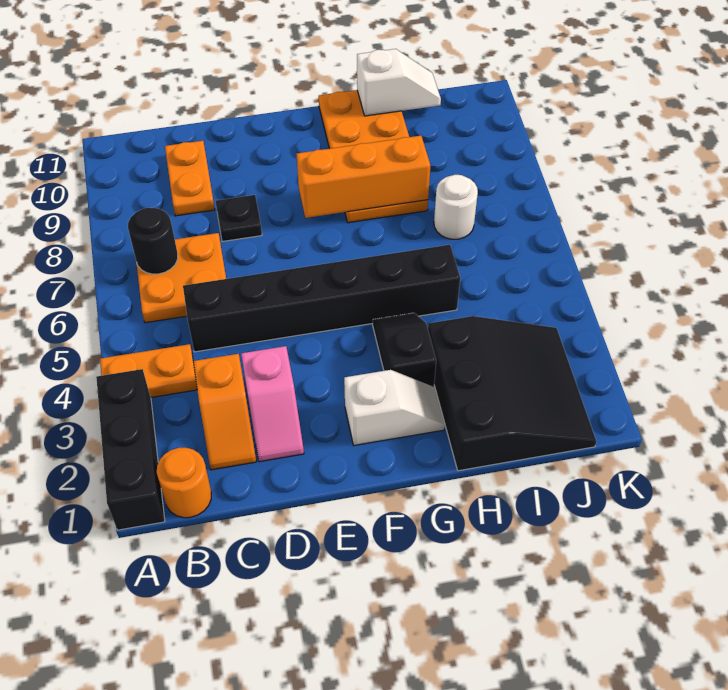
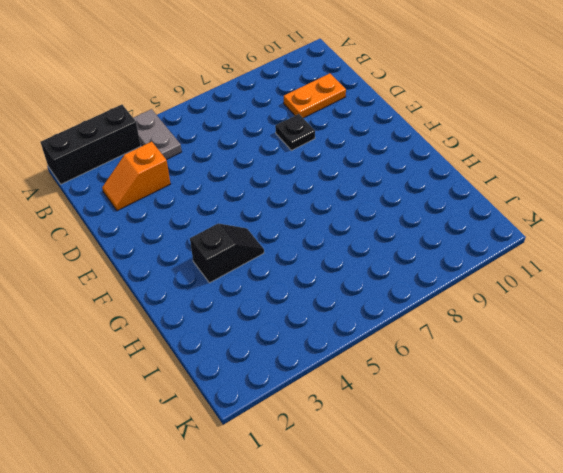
grey plate A4:B4 level 1 -> orange plate A4:B4 level 1
none -> orange round brick B1 level 1
none -> orange plate B6:C7 level 1
none -> black brick C5:H5 level 1

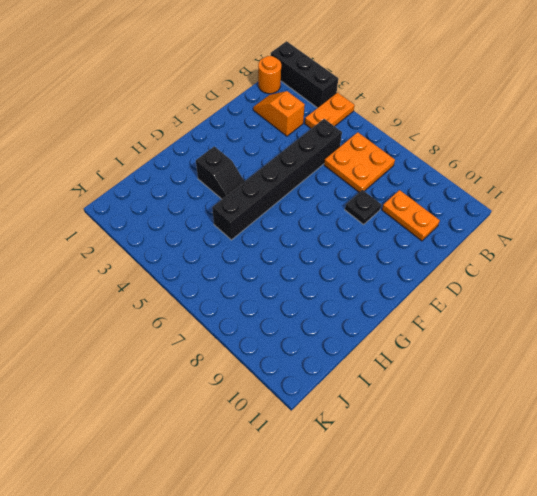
none -> pink slope D2:D3 level 1 top 3
none -> white slope F2:G2 level 1 top F
none -> orange plate G8:H11 level 1

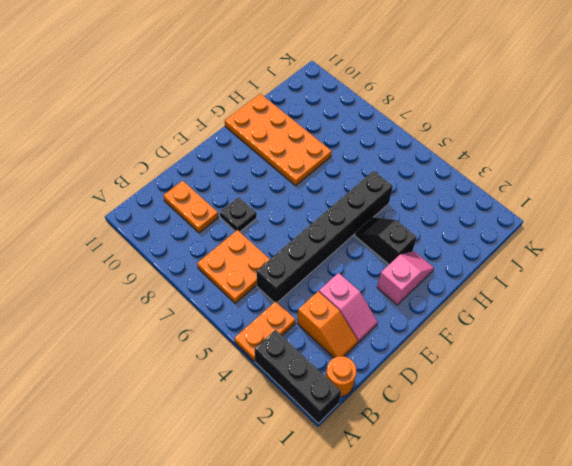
pink slope F2:G2 level 1 top F -> white slope F2:G2 level 1 top F
none -> black slope H1:J3 level 1 top H
none -> white round brick I7 level 1
none -> black round brick B7 level 2

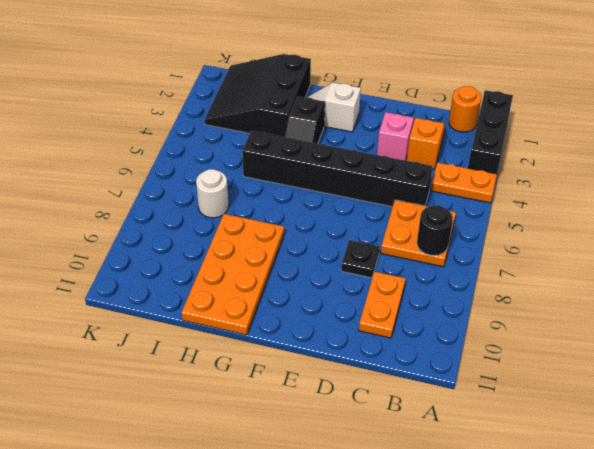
none -> orange brick F8:H8 level 2
none -> white slope H11:I11 level 2 top H

